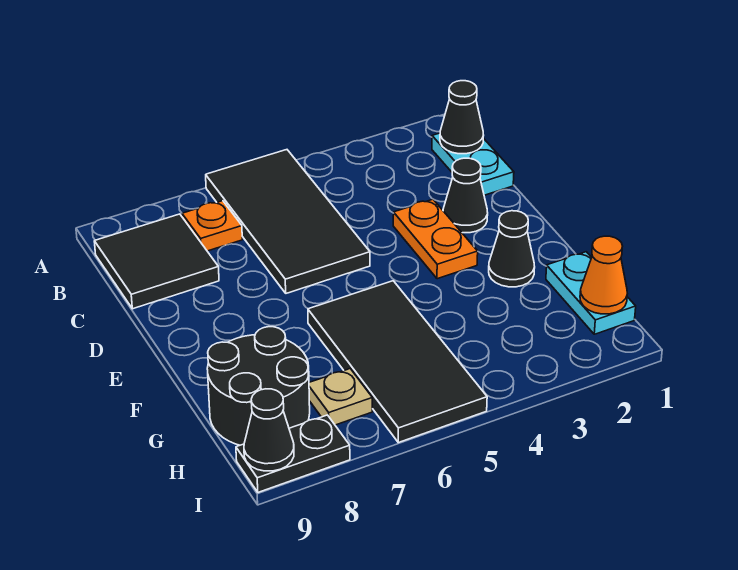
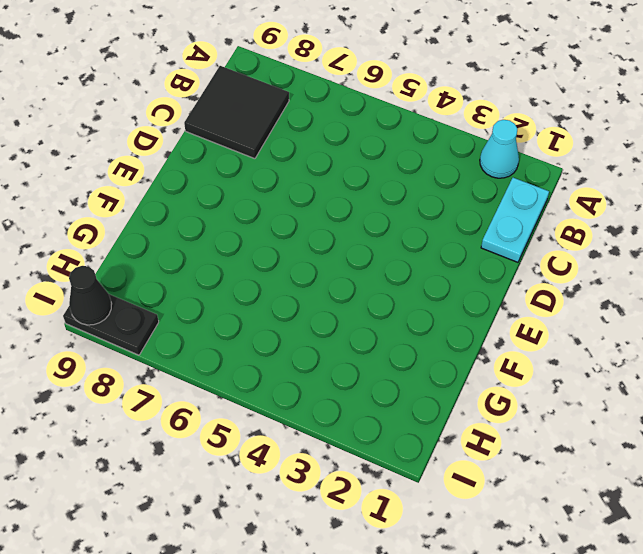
cyan cone A2 level 1 -> none
none -> black tile A5:D6 level 1
none -> orange plate B7 level 1
none -> black cone D2 level 1

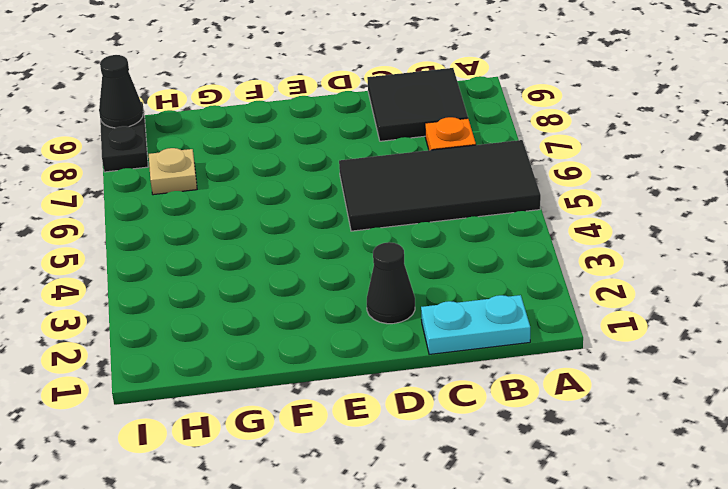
none -> orange plate D3:E3 level 1
none -> black cone F2 level 1
none -> black tile F5:I6 level 1

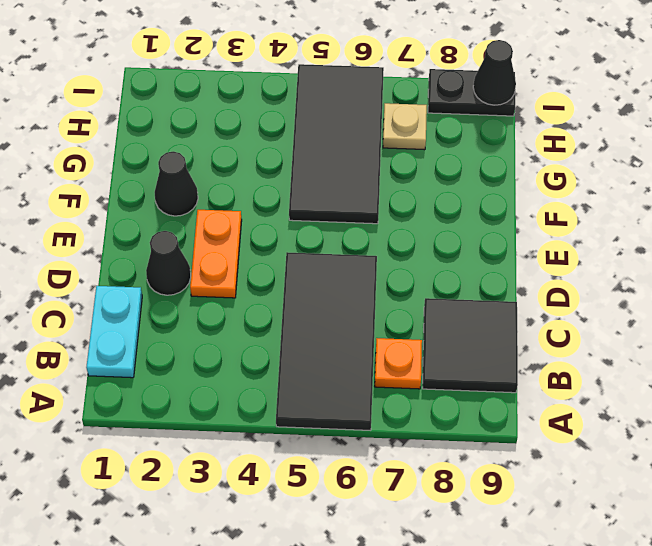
none -> cyan plate G1:H1 level 1
none -> black round brick G8:H9 level 1
none -> black cone B1 level 2

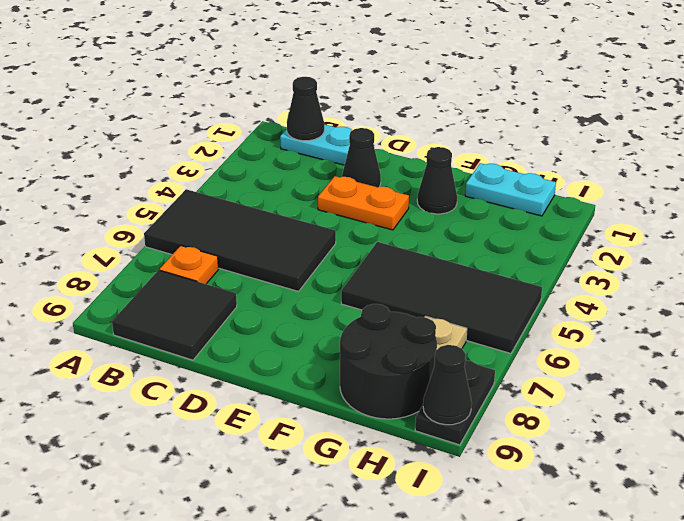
none -> orange cone H1 level 2

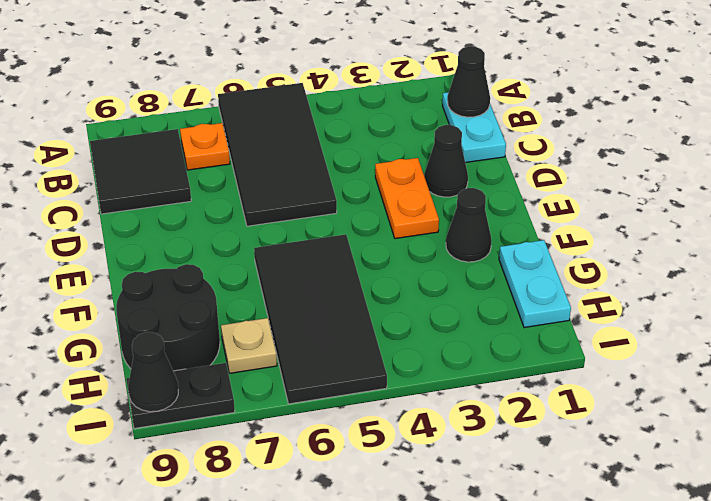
none -> orange cone H1 level 2

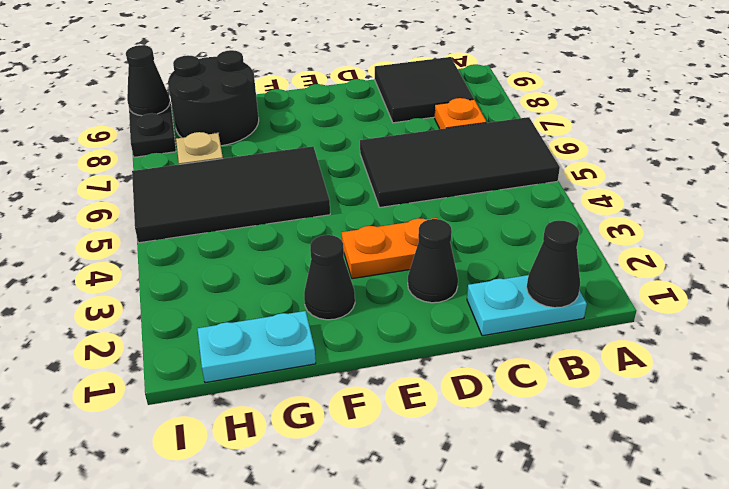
none -> orange cone H1 level 2

